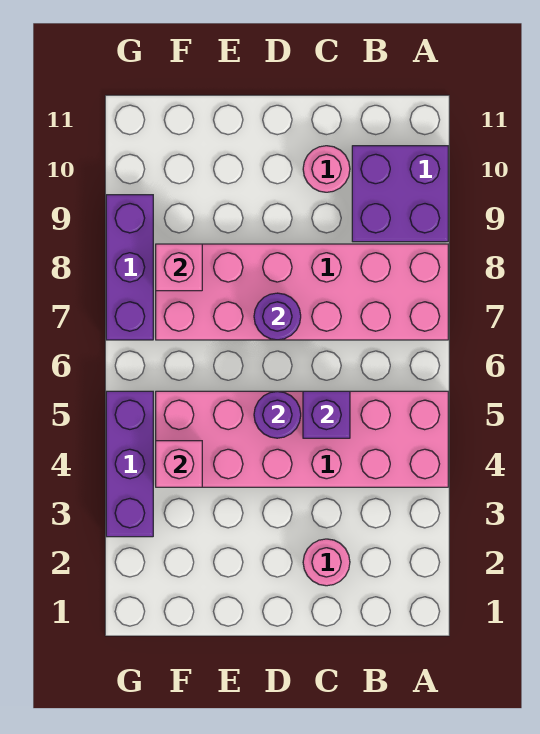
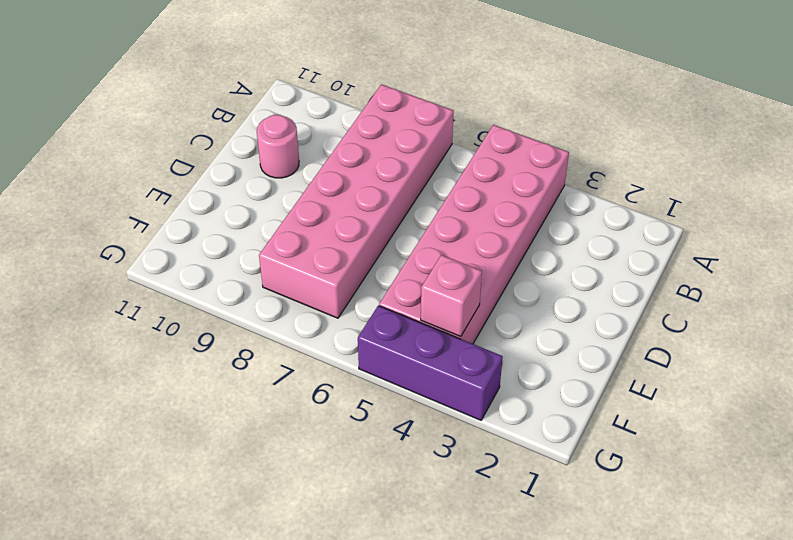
none -> purple brick A9:B10 level 1
none -> pink round brick C2 level 1
none -> purple brick G7:G9 level 1

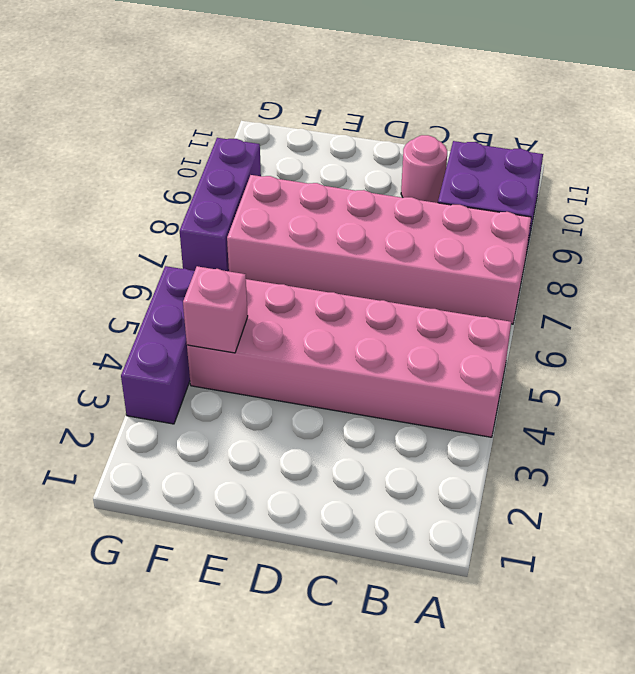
none -> pink round brick C2 level 1
none -> purple brick C5 level 2
none -> purple round brick D5 level 2

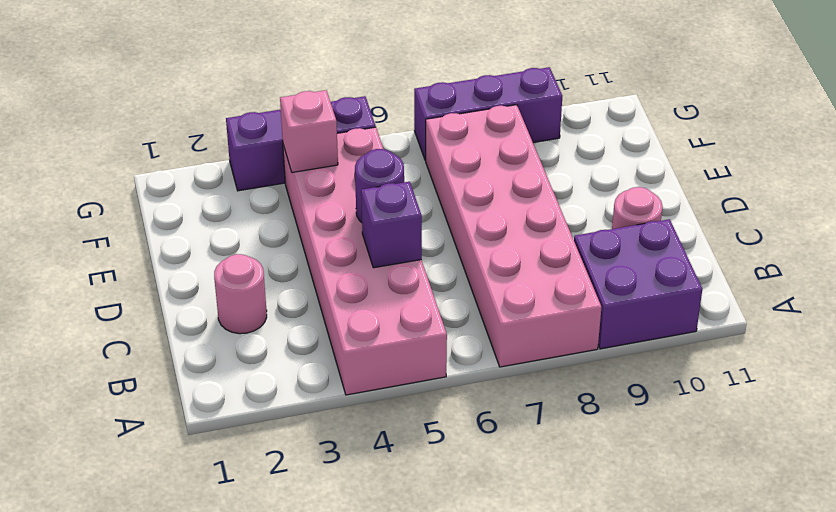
none -> purple round brick D7 level 2
none -> pink brick F8 level 2

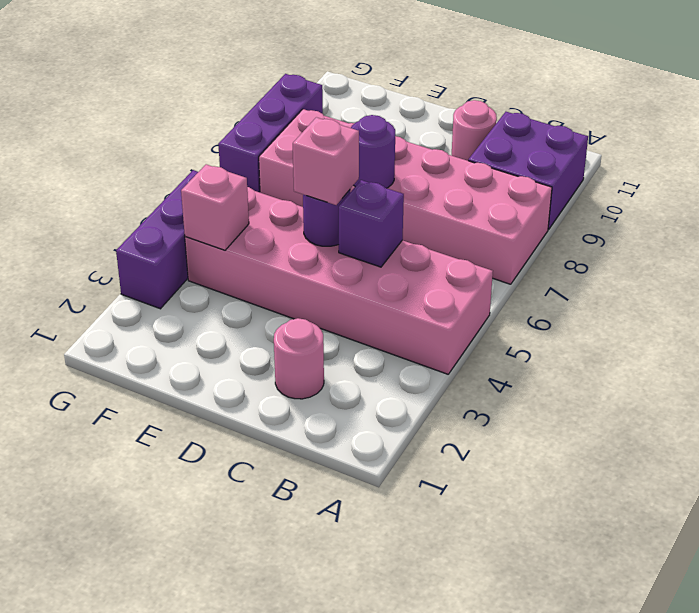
pink brick D5 level 3 -> pink brick F8 level 2

